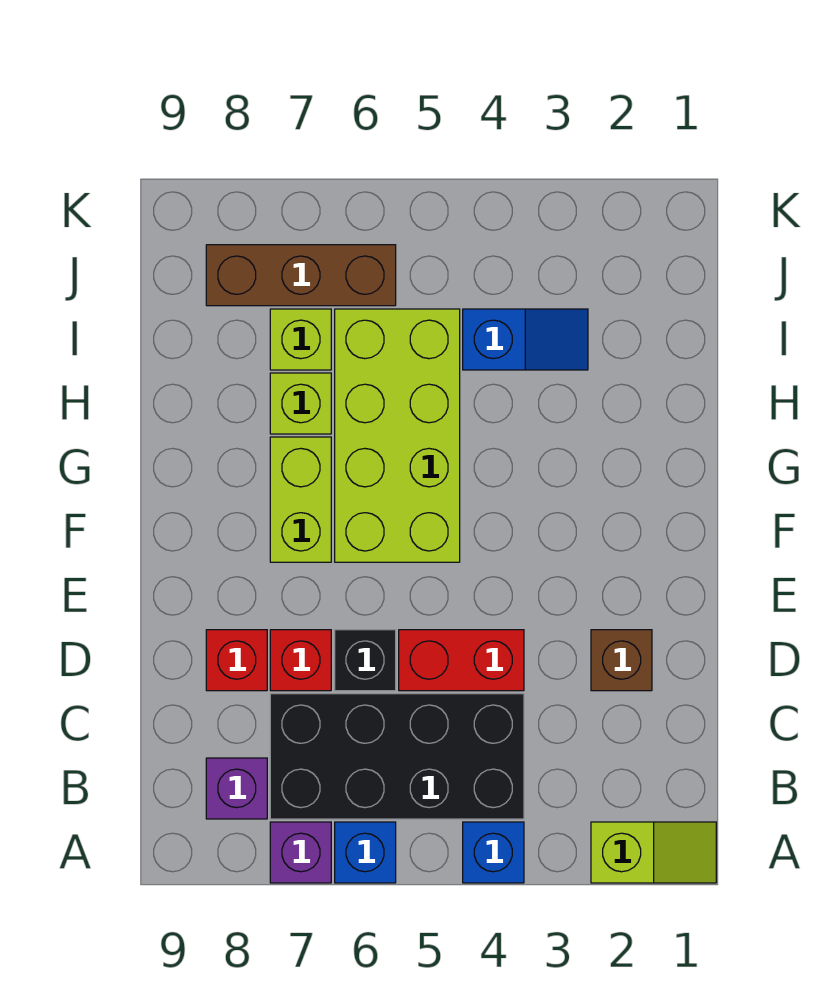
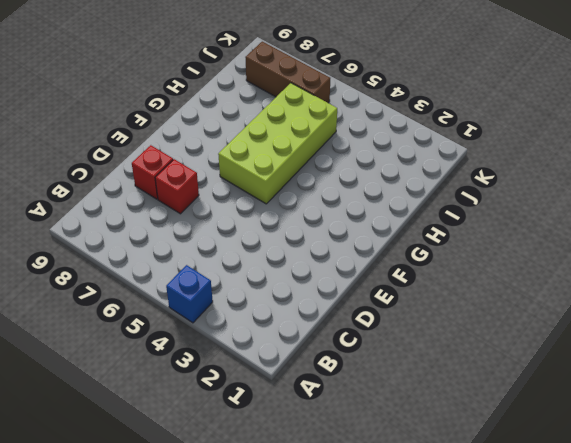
none -> lime slope A1:A2 level 1 top 2
none -> blue brick A6 level 1
none -> purple brick A7 level 1

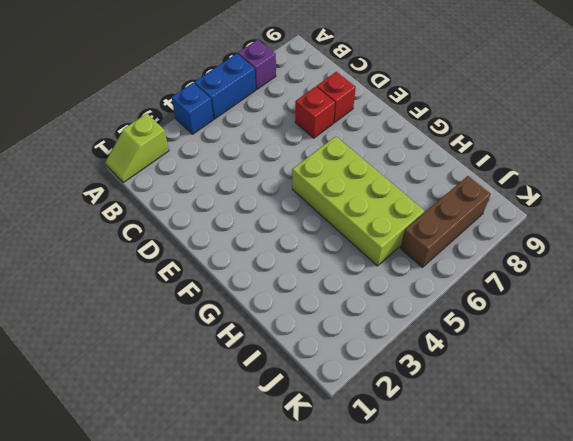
blue brick A5:A6 level 1 -> blue brick A6 level 1
none -> black brick B4:C7 level 1
none -> purple brick B8 level 1
none -> brown brick D2 level 1

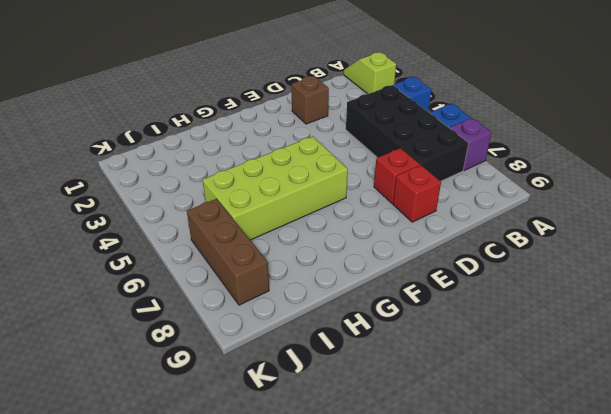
none -> purple brick B8 level 1
none -> red brick D4:D5 level 1
none -> black brick D6 level 1

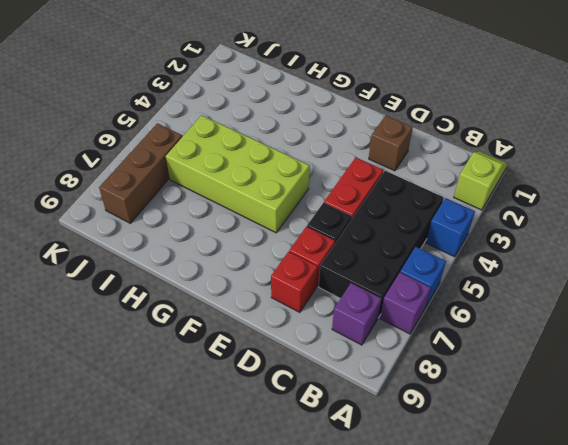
none -> lime brick F7:G7 level 1
none -> lime brick H7 level 1
none -> blue slope I3:I4 level 1 top 4

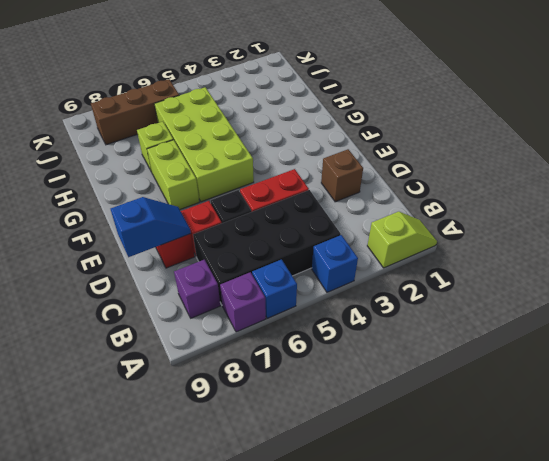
blue slope D8:D9 level 2 top 9 -> blue slope I3:I4 level 1 top 4
none -> lime brick I7 level 1

